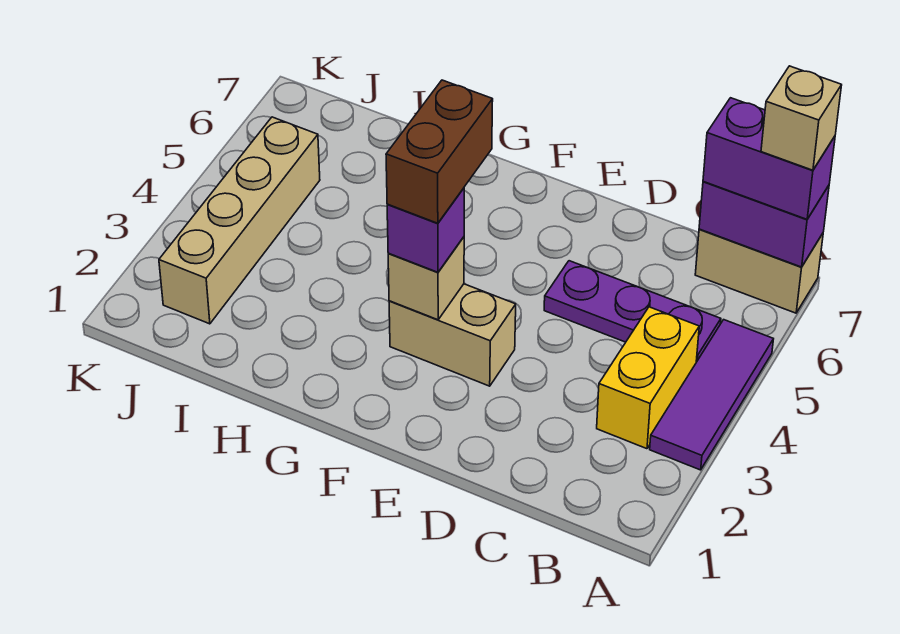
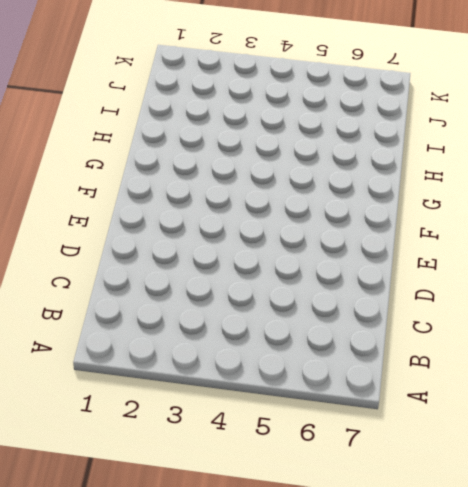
none -> purple tile A3:A5 level 1
none -> tan brick A7:B7 level 1
none -> yellow brick B3:B4 level 1

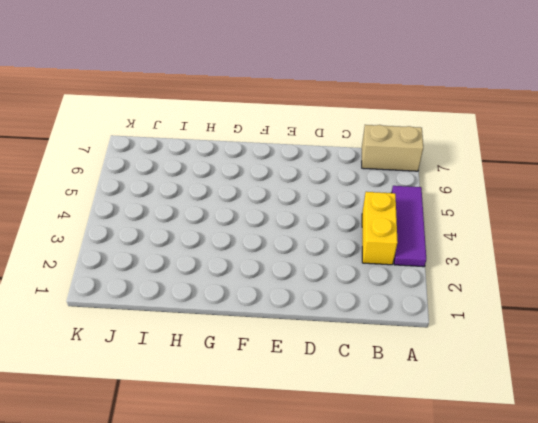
none -> purple plate B5:D5 level 1
none -> tan brick E3:F3 level 1
none -> tan brick J2:J5 level 1

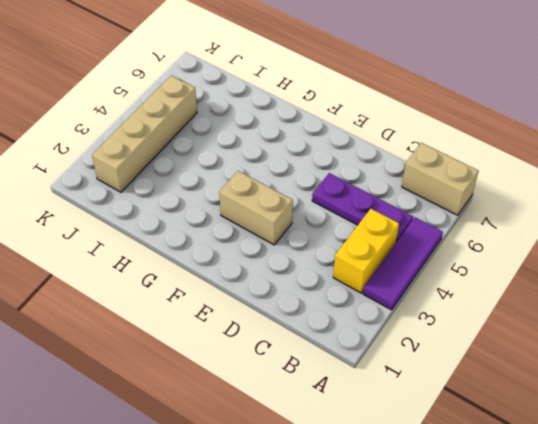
none -> purple brick A7:B7 level 2
none -> tan brick F3 level 2
none -> purple brick A7:B7 level 3

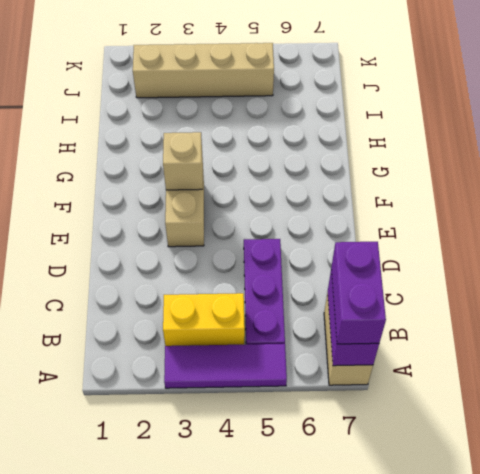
none -> purple brick F3 level 3
none -> tan brick A7 level 4
none -> brown brick F3:F4 level 4

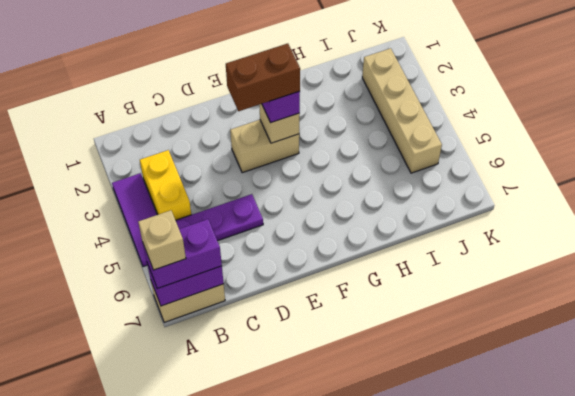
brown brick E3:F3 level 4 -> brown brick F3:F4 level 4

